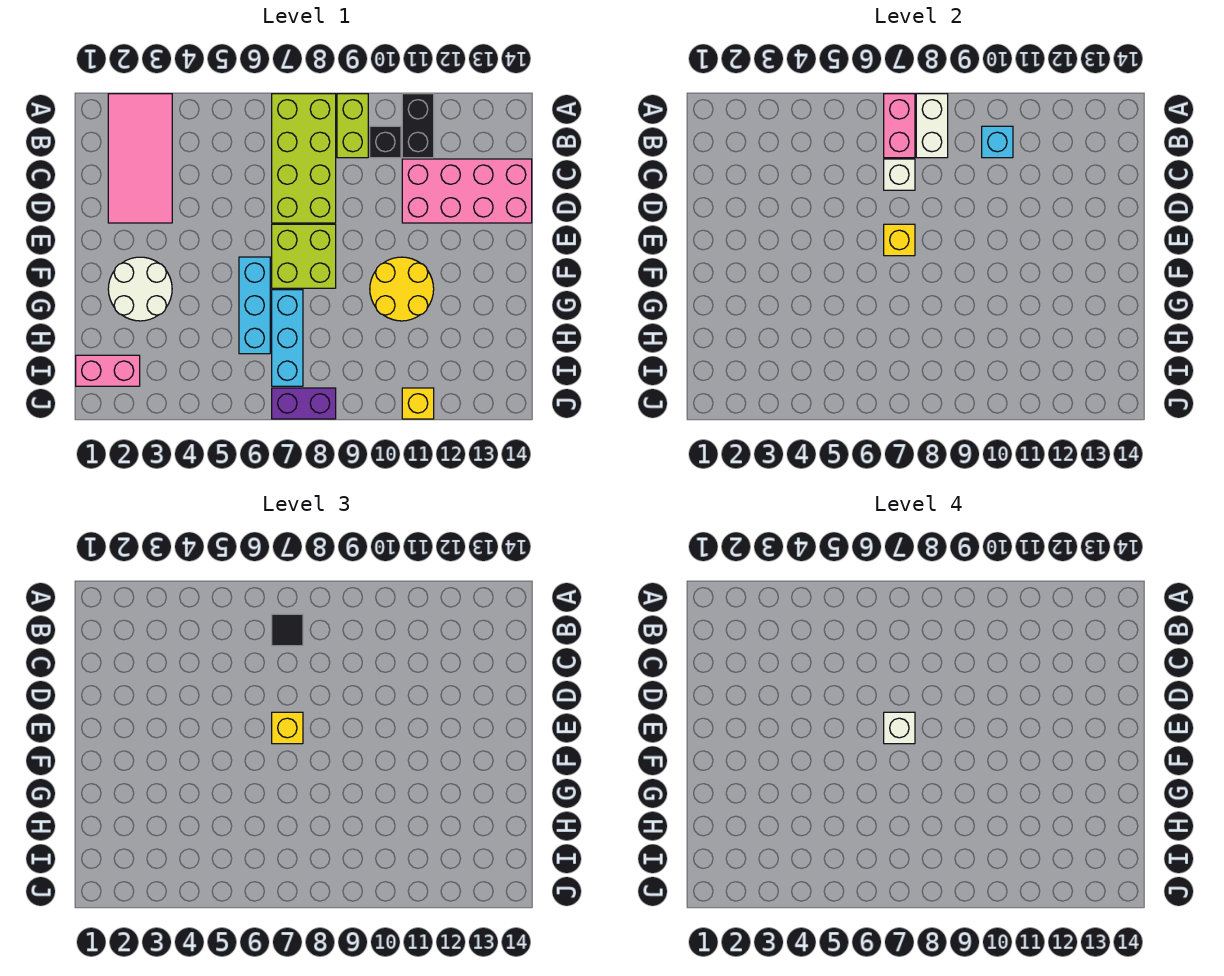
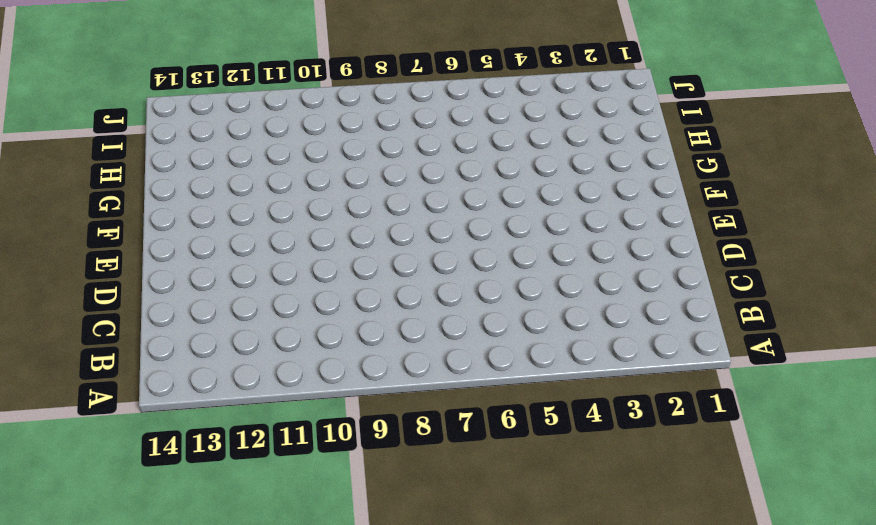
none -> pink tile A2:D3 level 1
none -> lime brick A7:D8 level 1
none -> lime brick A9:B9 level 1

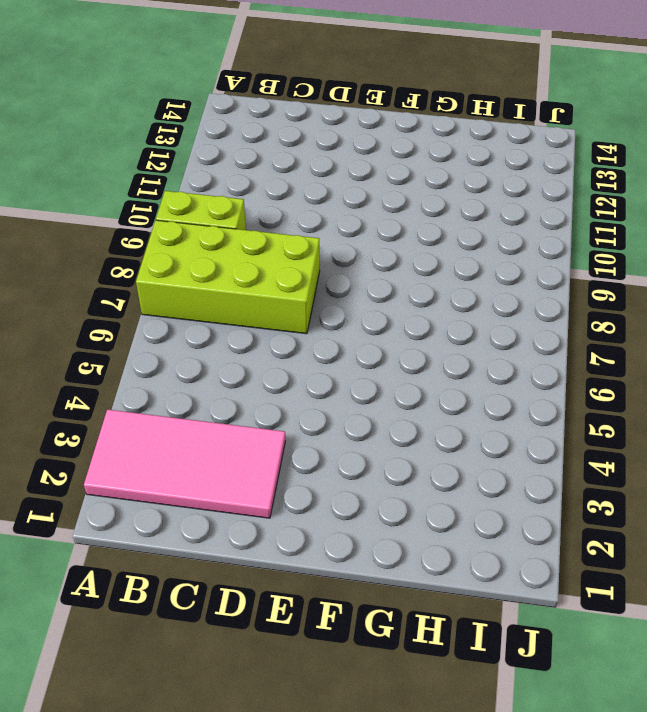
none -> black brick A11:B11 level 1
none -> black brick B10 level 1
none -> pink brick C11:D14 level 1

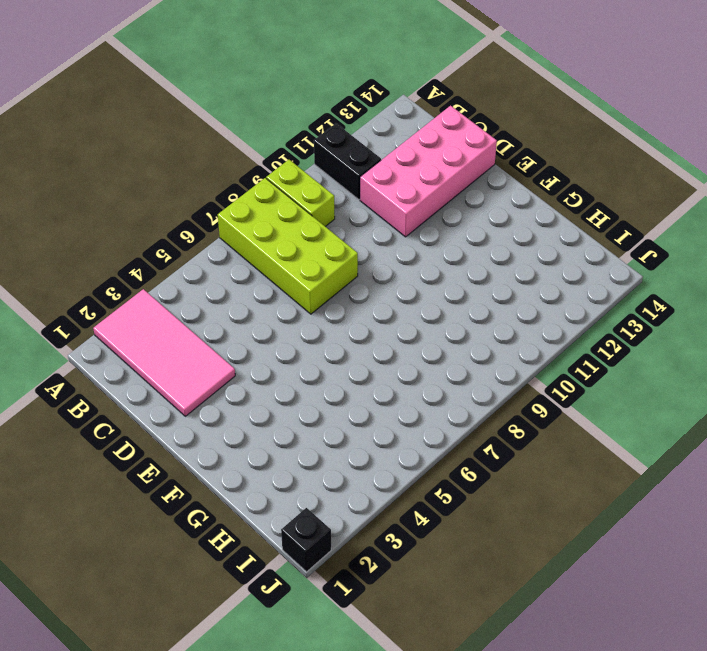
black brick J1 level 1 -> black brick B10 level 1
none -> lime brick E7:F8 level 1
none -> white round brick F2:G3 level 1
none -> cyan brick F6:H6 level 1

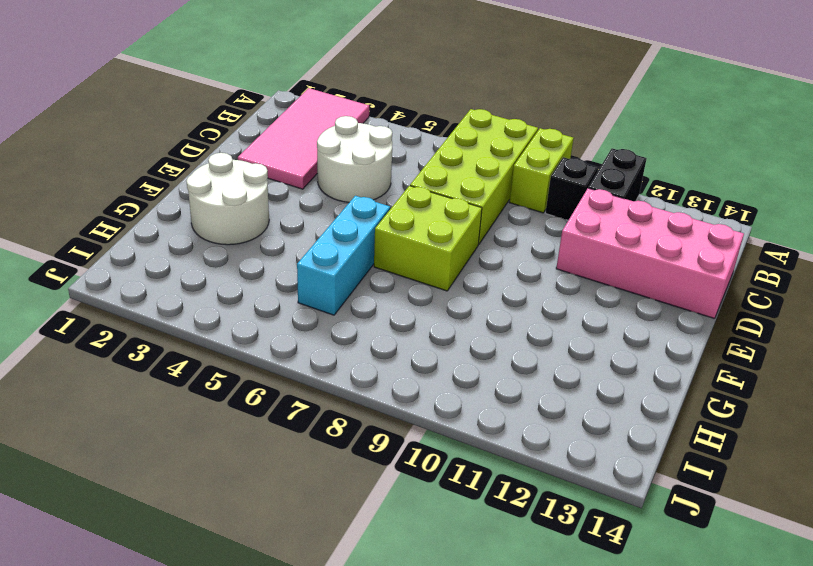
white round brick C4:D5 level 1 -> none
none -> yellow round brick F10:G11 level 1
none -> cyan brick G7:I7 level 1
none -> pink brick I1:I2 level 1

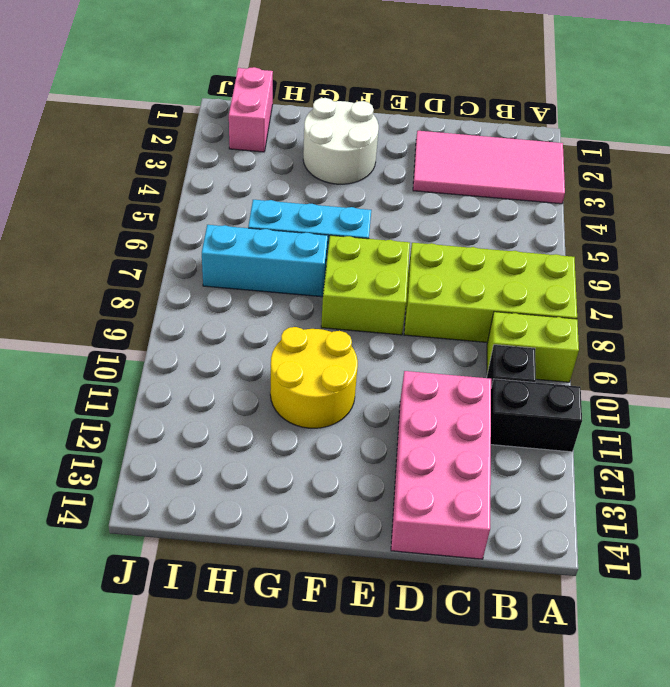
none -> purple brick J7:J8 level 1
none -> yellow brick J11 level 1
none -> pink brick A7:B7 level 2

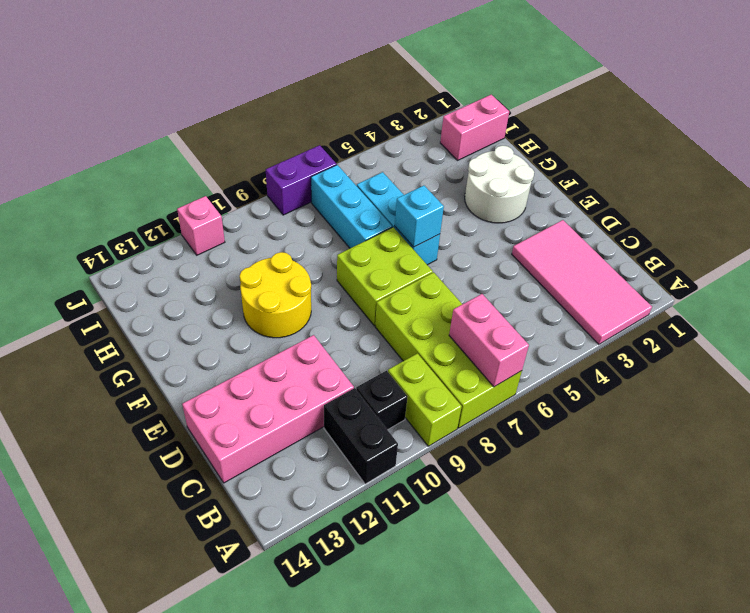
cyan brick F6 level 2 -> cyan brick B10 level 2
pink brick J11 level 1 -> yellow brick J11 level 1
none -> white brick A8:B8 level 2
none -> white brick C7 level 2
none -> yellow brick E7 level 2

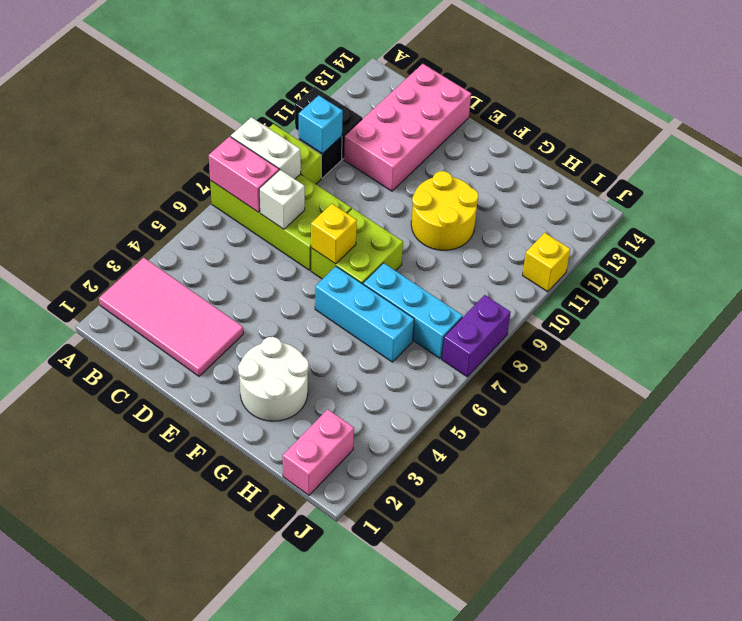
none -> black tile B7 level 3
none -> yellow brick E7 level 3
none -> white brick E7 level 4

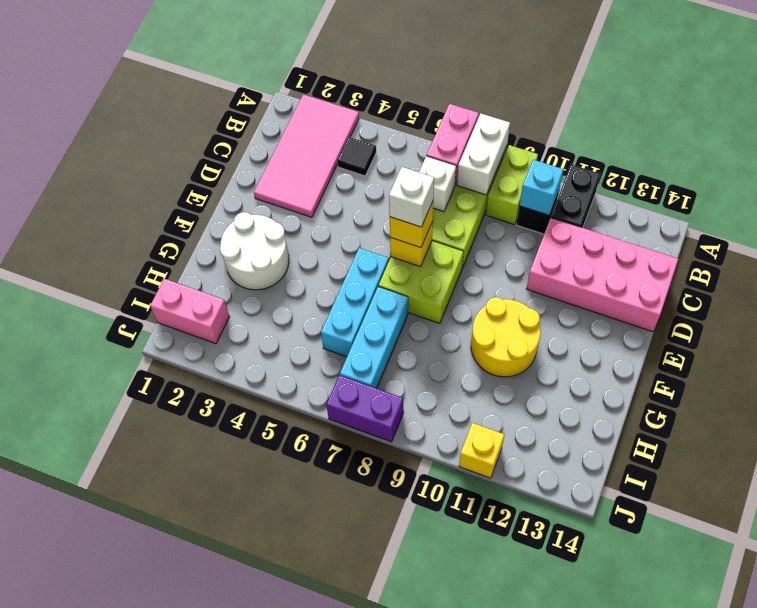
black tile B4 level 1 -> black tile B7 level 3

